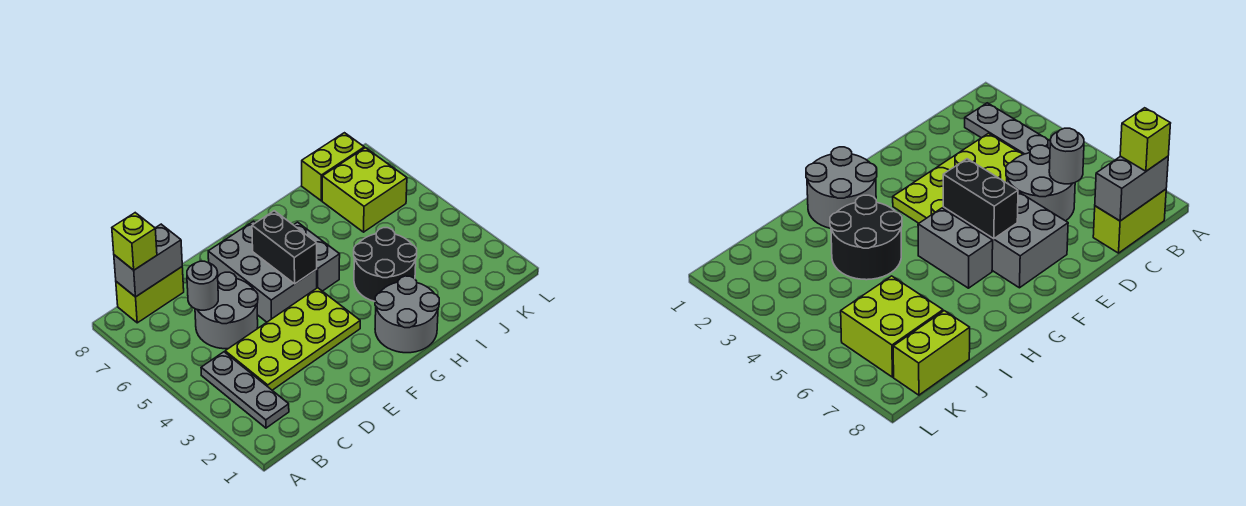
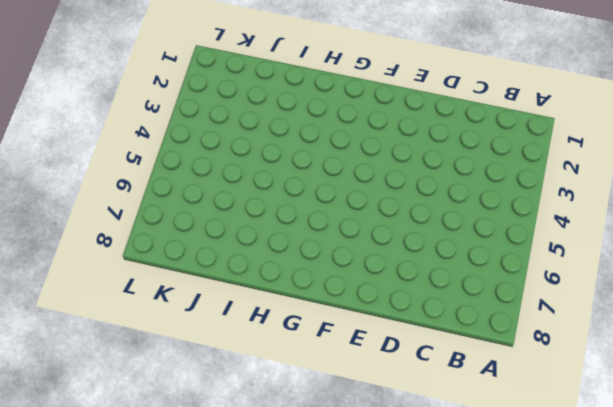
none -> grey plate B2:B4 level 1
none -> lime brick B8:C8 level 1
none -> lime plate C3:F4 level 1

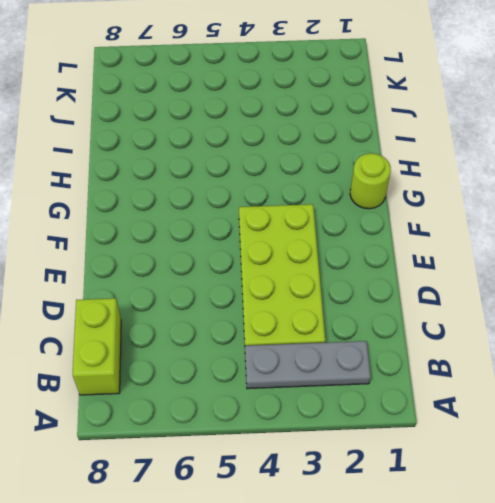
lime round brick G1 level 1 -> grey round brick G1:H2 level 1
none -> grey round brick C5:D6 level 1
none -> grey brick E5:F7 level 1
none -> grey brick G5:G6 level 1

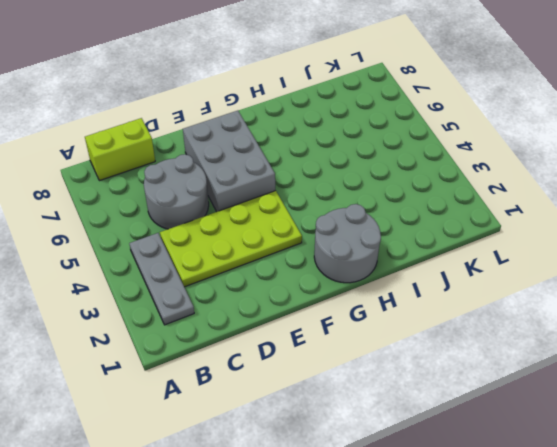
none -> grey brick G5:G6 level 1
none -> black round brick H3:I4 level 1
none -> lime brick J6:K7 level 1

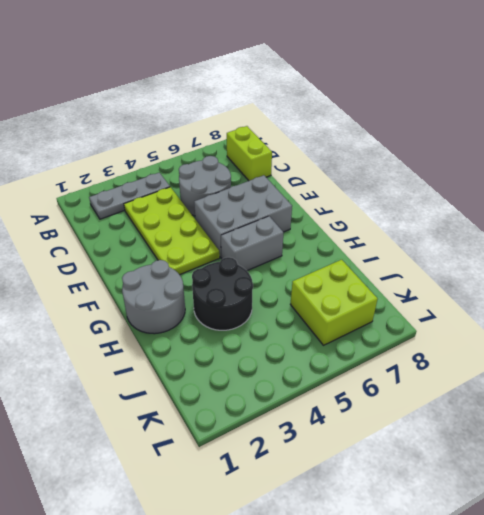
none -> lime brick J8:K8 level 1
none -> grey brick B8:C8 level 2
none -> grey round brick C6 level 2

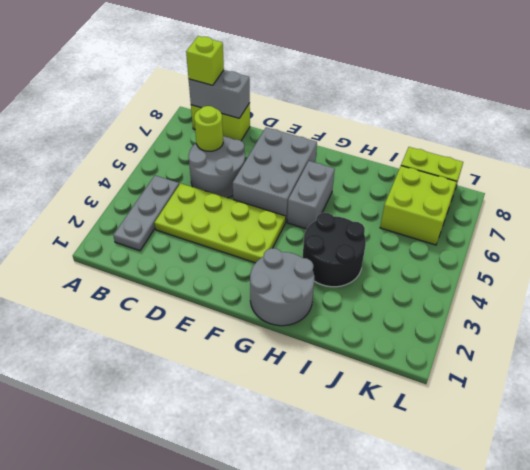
lime round brick C6 level 2 -> grey round brick C6 level 2
none -> black brick F5:F6 level 2

